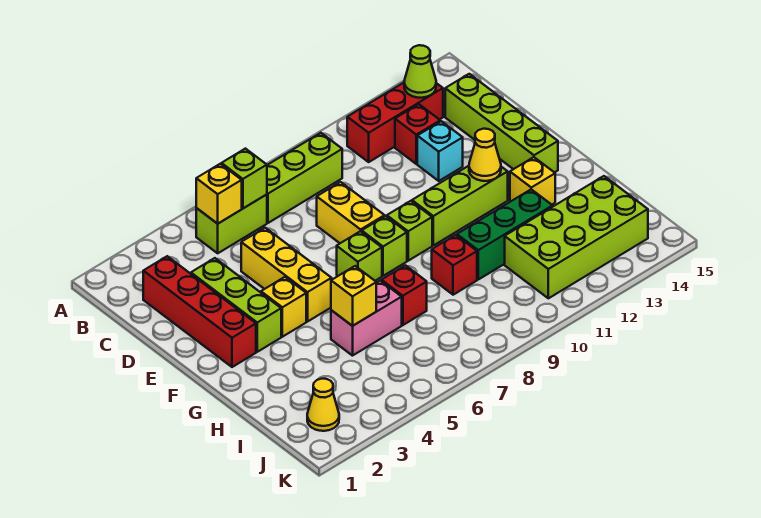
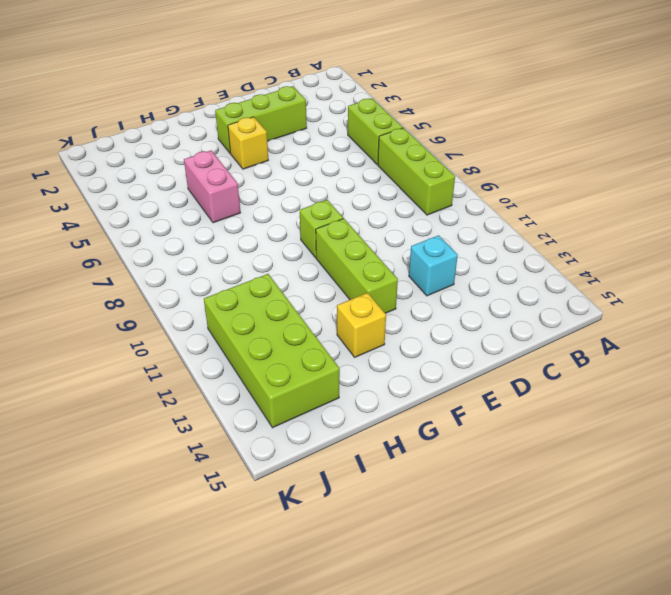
none -> red brick B11:B13 level 1
none -> red brick C2:F2 level 1
none -> red brick C12 level 1

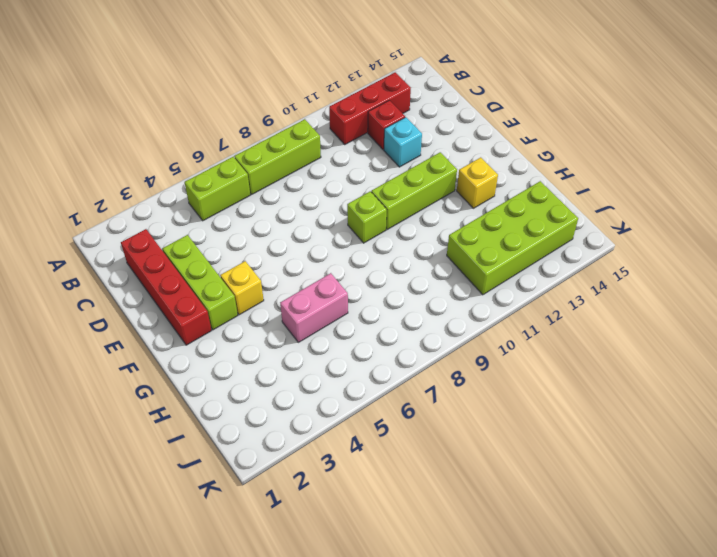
none -> lime brick C14:F14 level 1
none -> yellow brick D5:F5 level 1
none -> yellow brick D8:E8 level 1

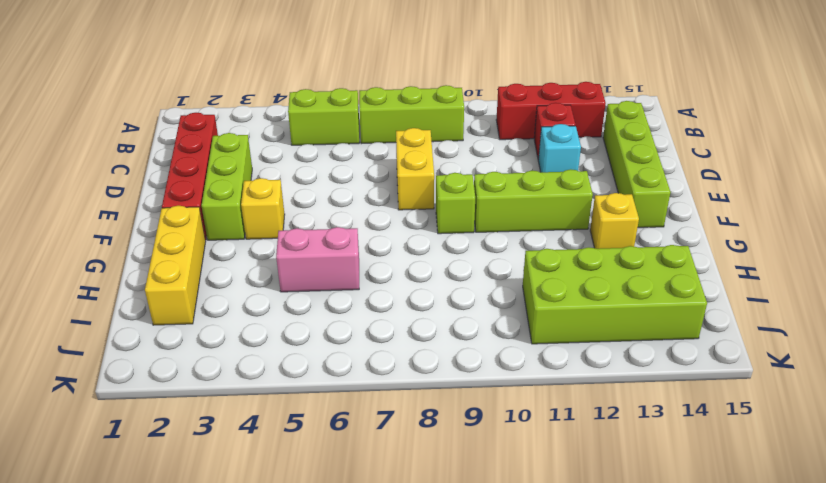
yellow brick G2:I2 level 1 -> yellow brick D5:F5 level 1
none -> lime brick F7 level 1
none -> lime brick F8 level 1
none -> red brick H7 level 1

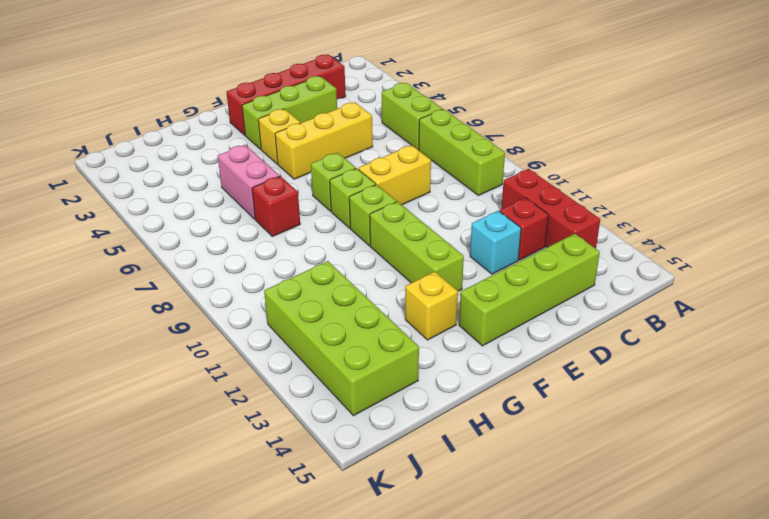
none -> red brick H9 level 1
none -> green brick H10:H12 level 1
none -> yellow cone J2 level 1

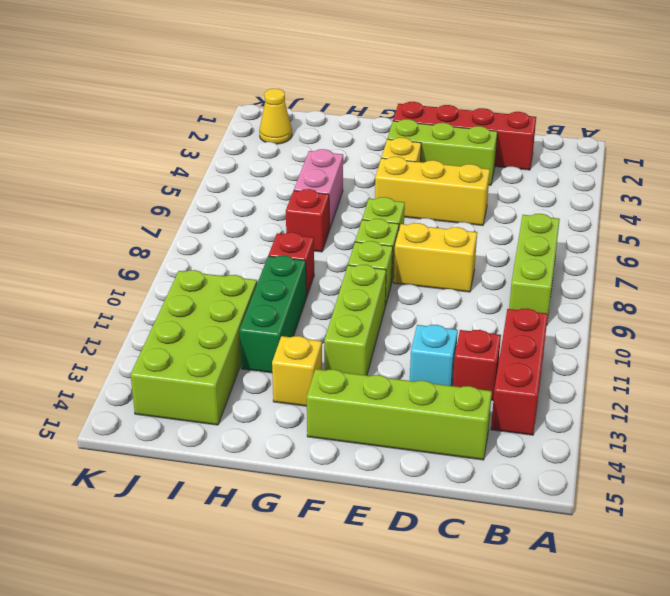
none -> lime brick B5:B6 level 1
none -> yellow brick B5 level 2
none -> lime brick B6 level 2

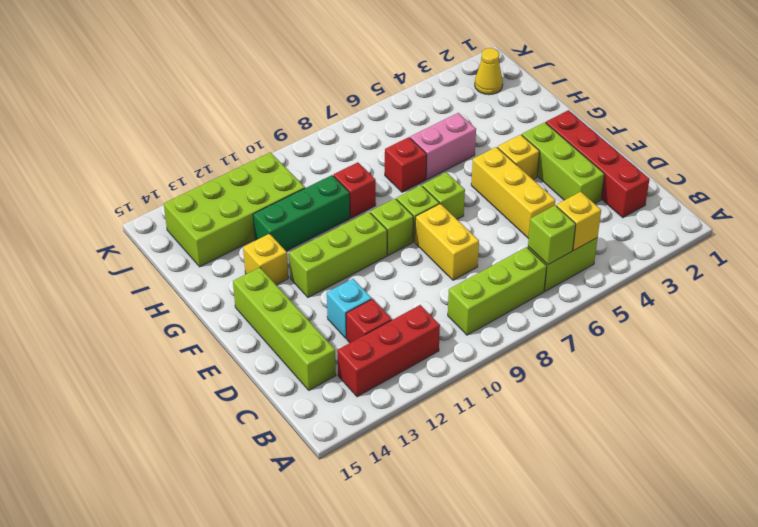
none -> lime cone B13 level 2
none -> yellow cone F12 level 2
none -> yellow brick H5 level 2

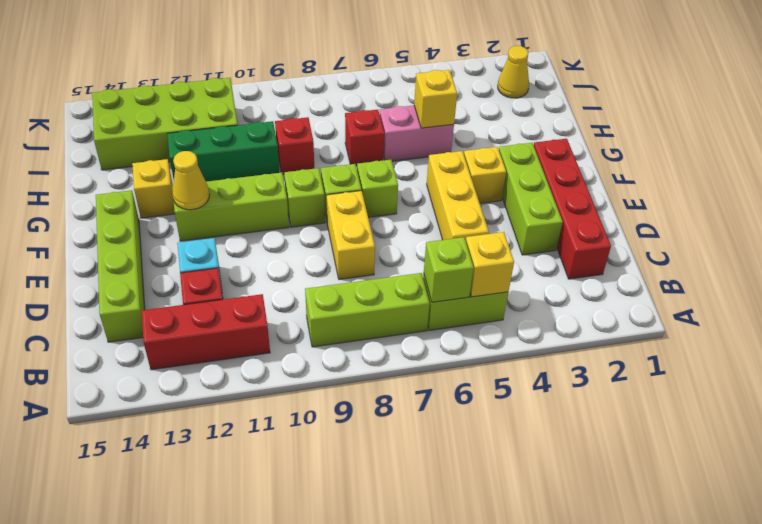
none -> lime cone B13 level 2

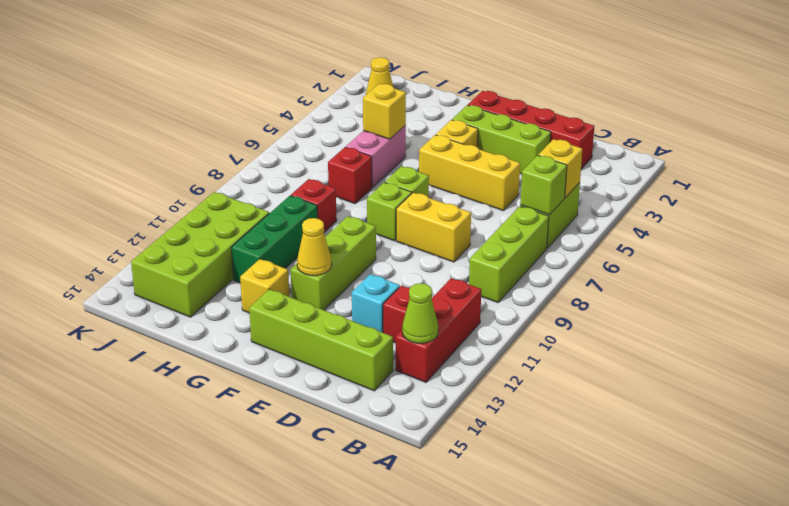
none -> lime brick F9 level 1

